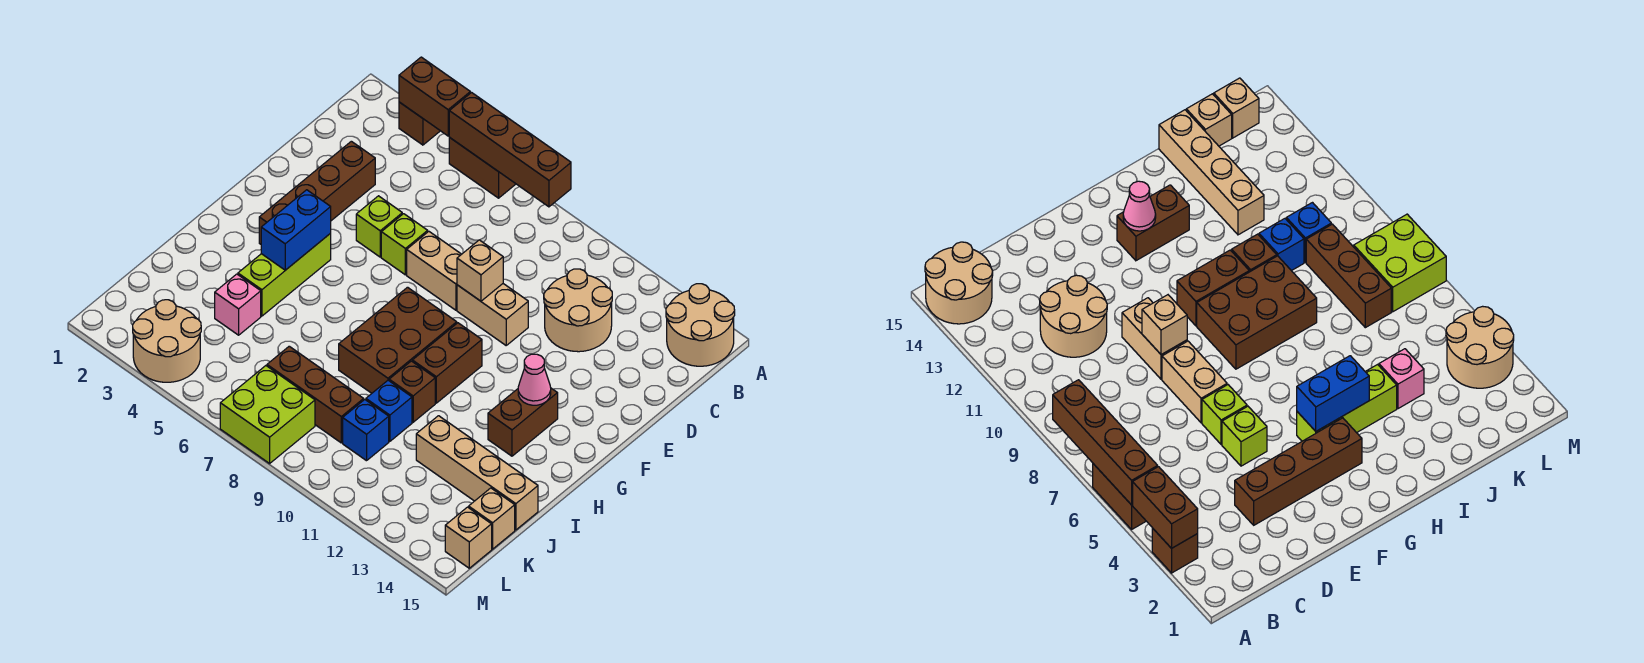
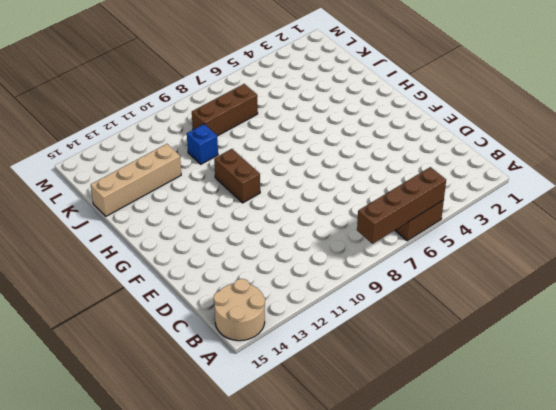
none -> brown brick A3 level 1
none -> tan round brick C11:D12 level 1
none -> brown brick D3:G3 level 1

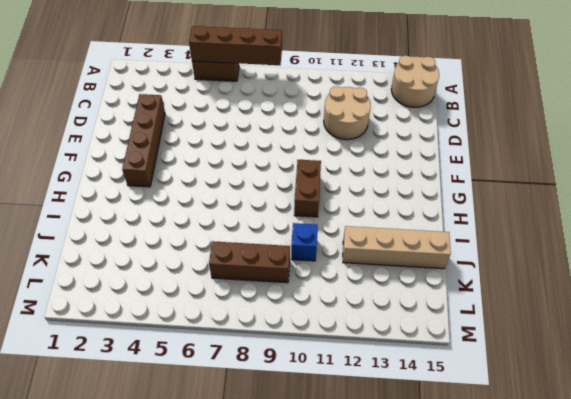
none -> brown brick A3 level 1
none -> lime brick E5 level 1
none -> lime brick E6 level 1

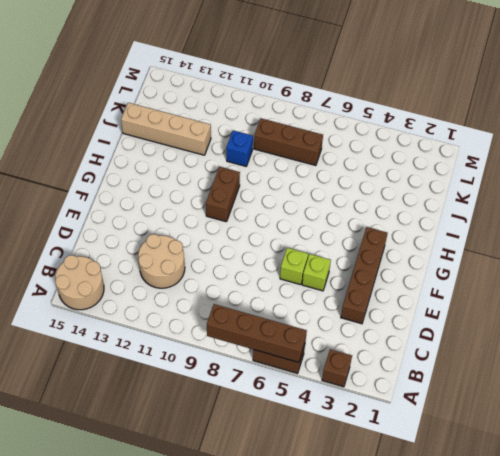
none -> tan brick E7:E8 level 1
none -> tan brick E9:E10 level 1
none -> lime brick G4:I4 level 1

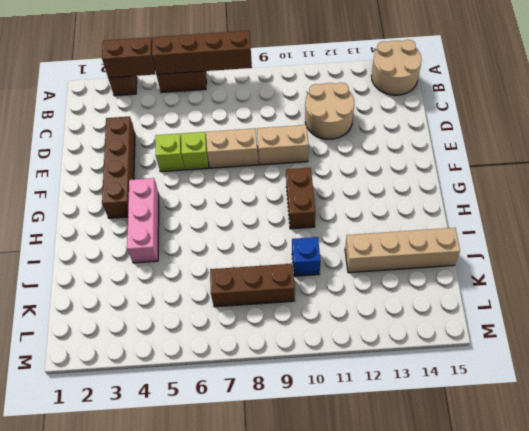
pink brick G4:I4 level 1 -> lime brick G4:I4 level 1
none -> brown brick G8:I9 level 1
none -> brown brick G13:H13 level 1
none -> brown brick I10 level 1

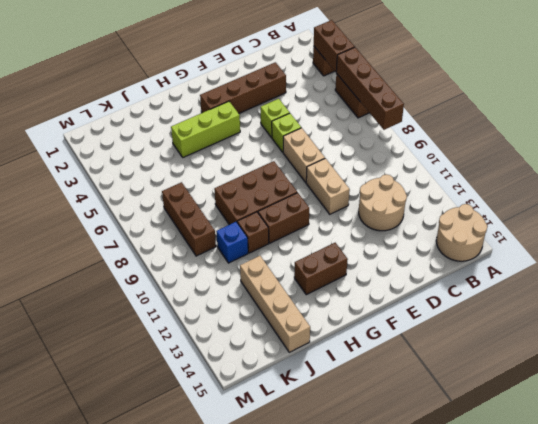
none -> pink brick J4 level 1
none -> blue brick K10 level 1
none -> tan brick K15 level 1

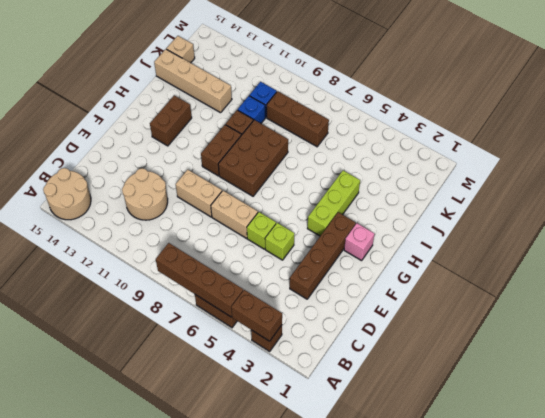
pink brick G2 level 1 -> pink brick J4 level 1
none -> tan round brick L3:M4 level 1
none -> lime brick L7:M8 level 1
none -> tan brick L15 level 1

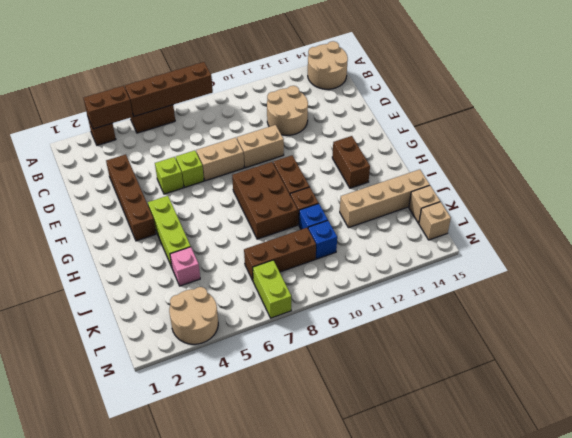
lime brick L7:M7 level 1 -> lime brick L7:M8 level 1
none -> tan brick E9 level 2
none -> blue brick G4:H4 level 2
none -> pink cone G13 level 2

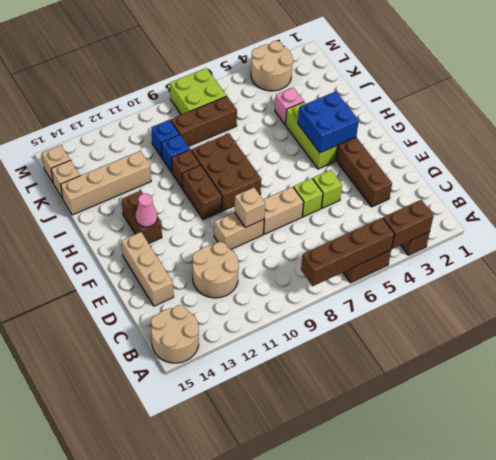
tan brick D14:F14 level 1 -> none
blue brick G3:H4 level 2 -> blue brick G4:H4 level 2

